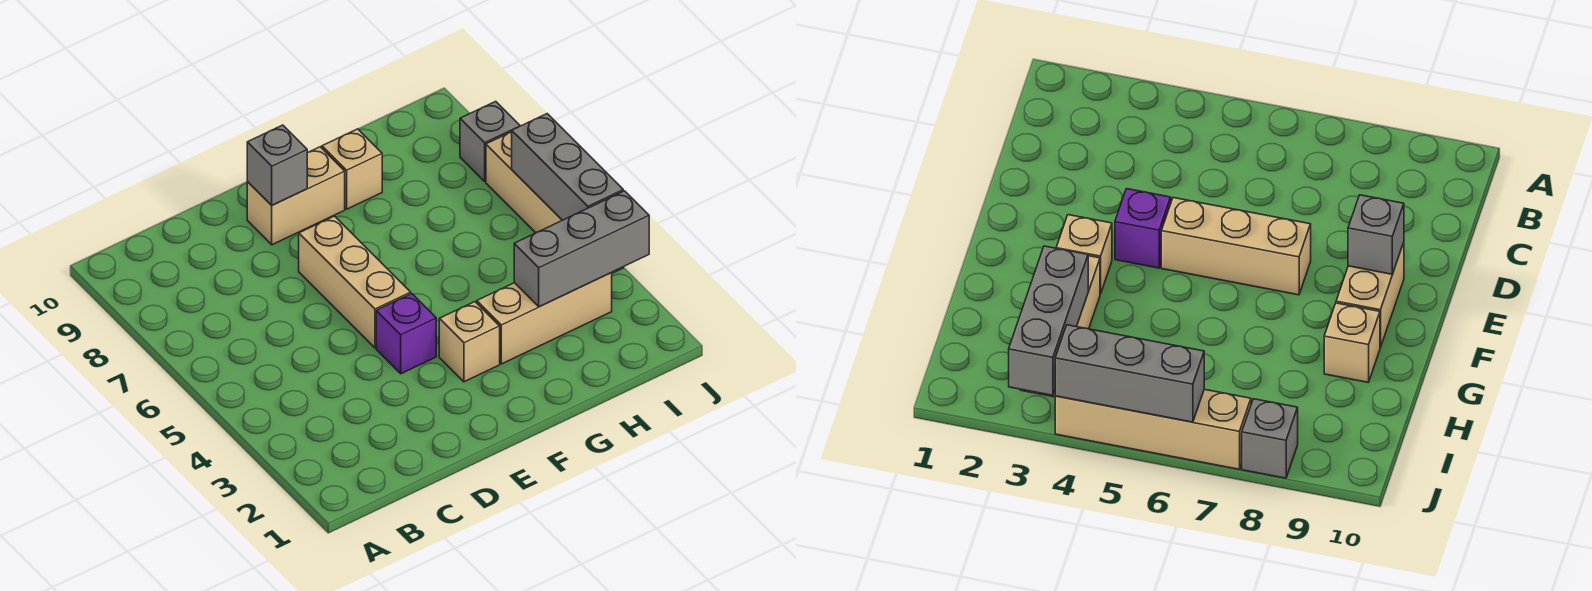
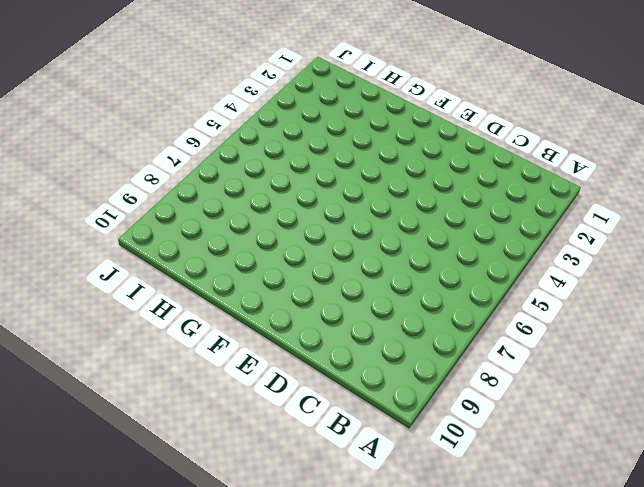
none -> purple brick E4 level 1
none -> tan brick E5:E7 level 1

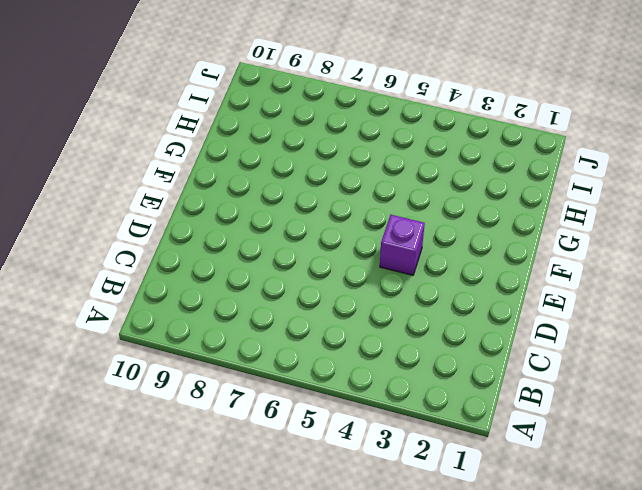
none -> tan brick E5:E7 level 1
none -> tan brick E9:F9 level 1

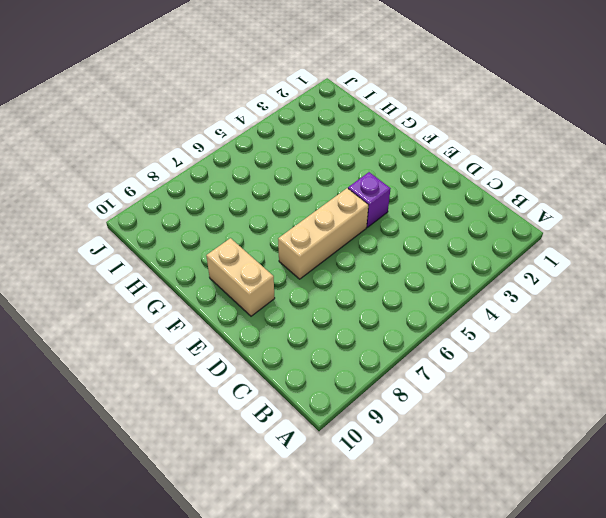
none -> tan brick F3 level 1
none -> tan brick G3:I3 level 1

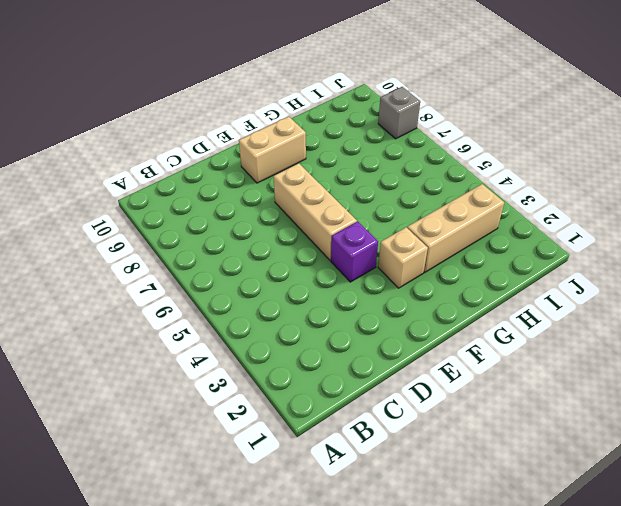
none -> tan brick G9 level 1
none -> tan brick J4:J7 level 1

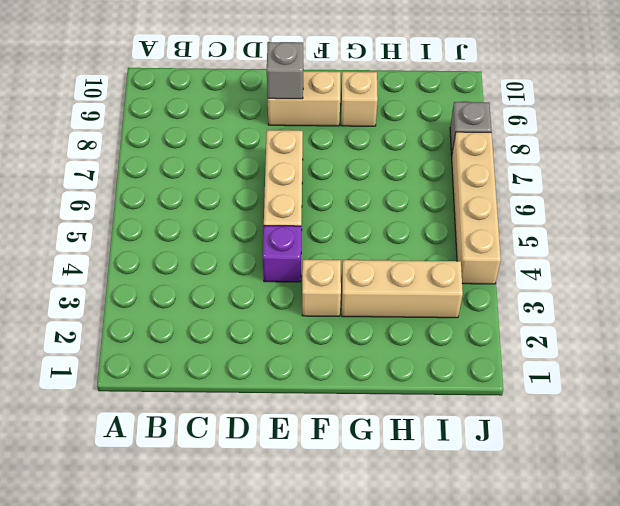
none -> grey brick H3:J3 level 2
none -> grey brick J4:J6 level 2

